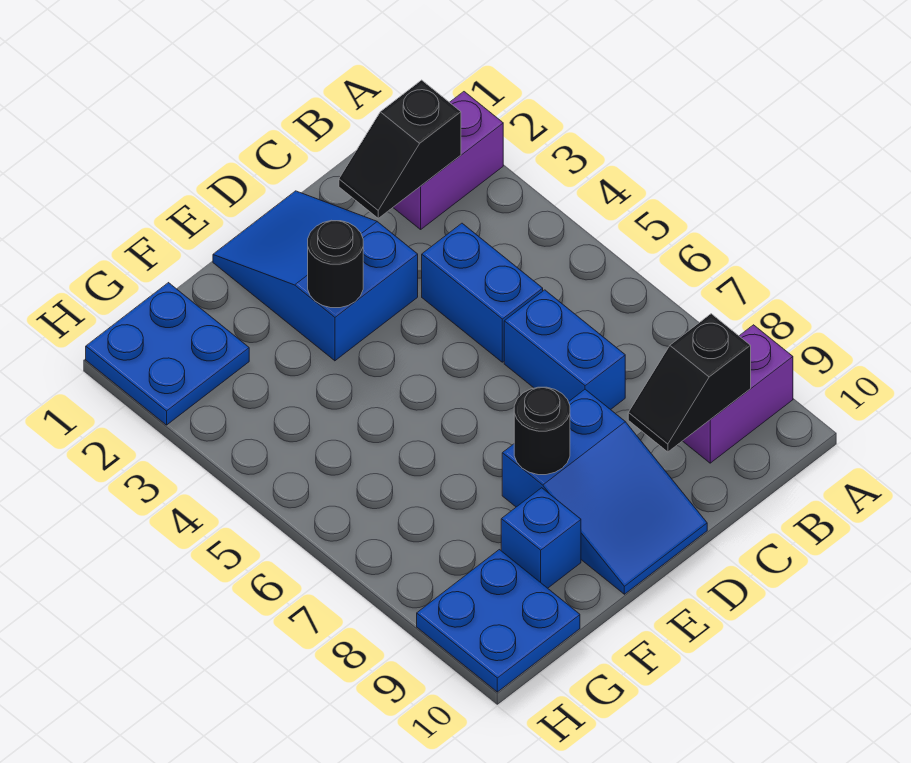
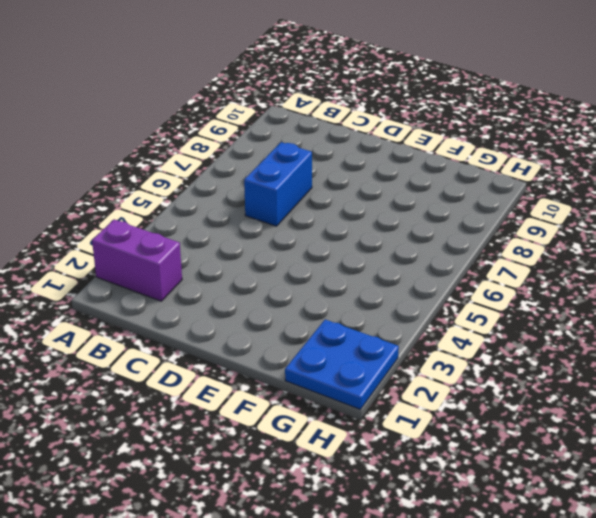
none -> purple brick A9:B9 level 1
none -> blue brick C4:C5 level 1
none -> blue slope D1:E3 level 1 top 3

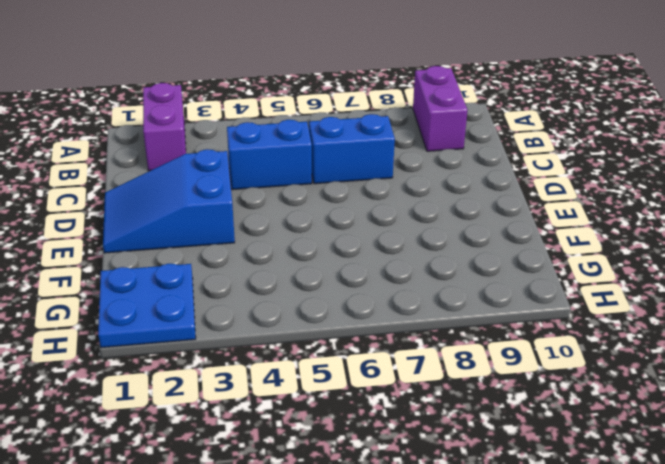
none -> blue slope D8:E10 level 1 top 8
none -> blue brick F9 level 1
none -> blue plate G9:H10 level 1

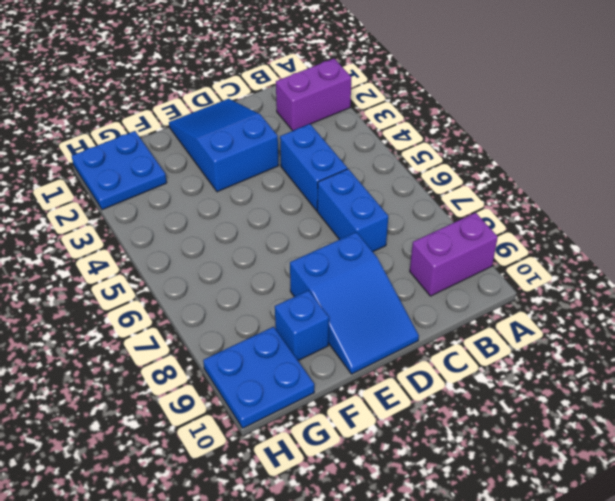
none -> black slope B2:C2 level 2 top B
none -> black slope B9:C9 level 2 top B
none -> black round brick E3 level 2

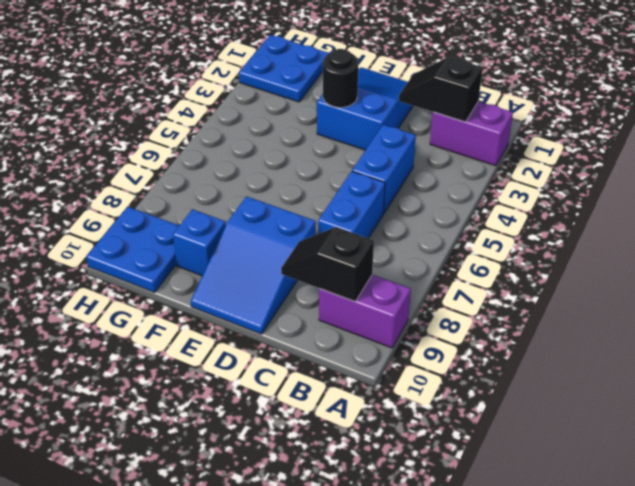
none -> black round brick E8 level 2

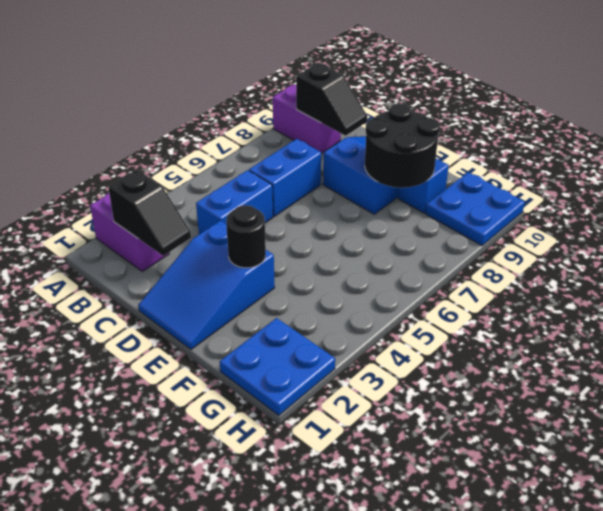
black round brick E8:F9 level 2 -> black round brick E8 level 2

